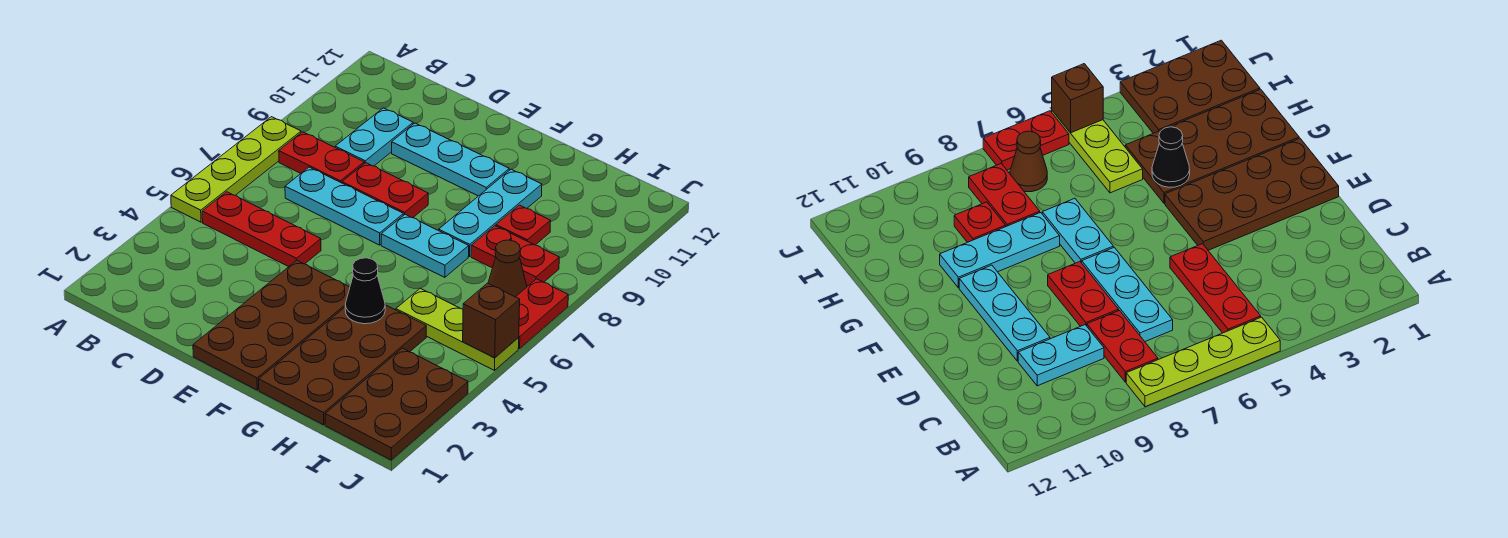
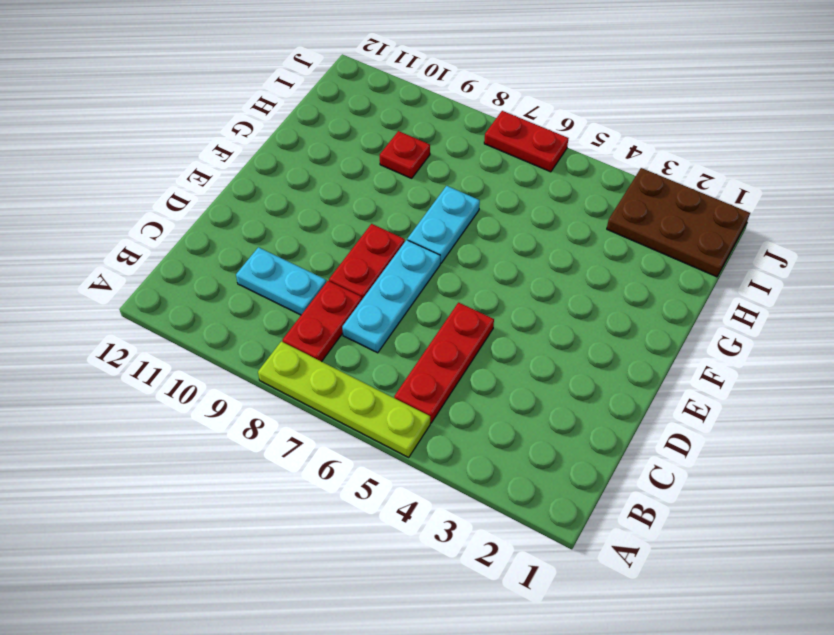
none -> cyan plate D10:F10 level 1
none -> brown plate E1:F4 level 1
none -> brown plate G1:H4 level 1

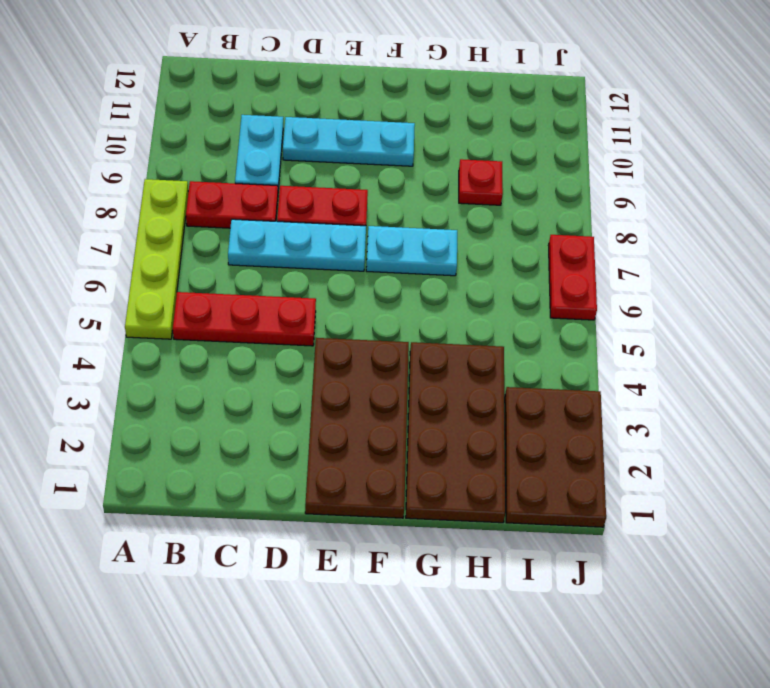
none -> cyan plate G8:G10 level 1
none -> lime plate H5:J5 level 1
none -> red plate H8:I8 level 1

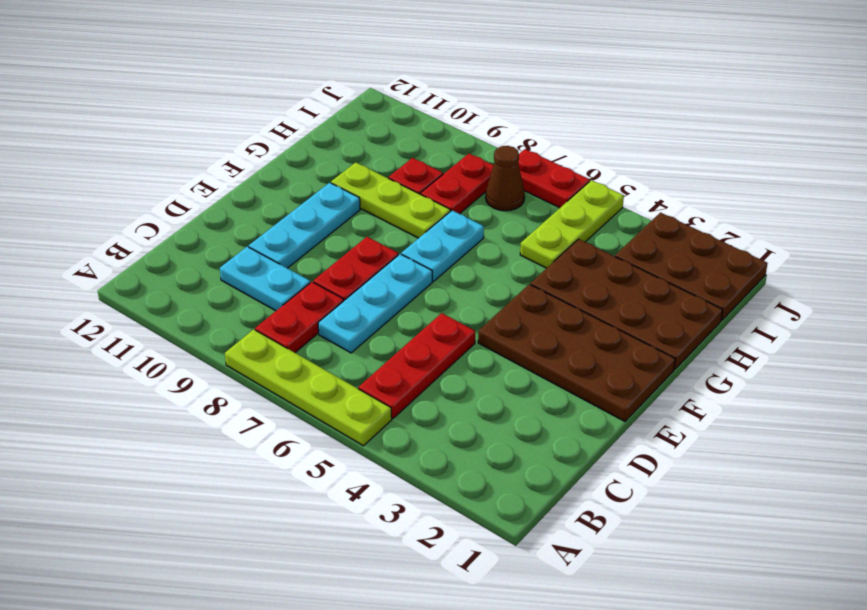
lime plate G8:G10 level 1 -> cyan plate G8:G10 level 1
none -> black cone G4 level 2
none -> brown brick J5 level 2

